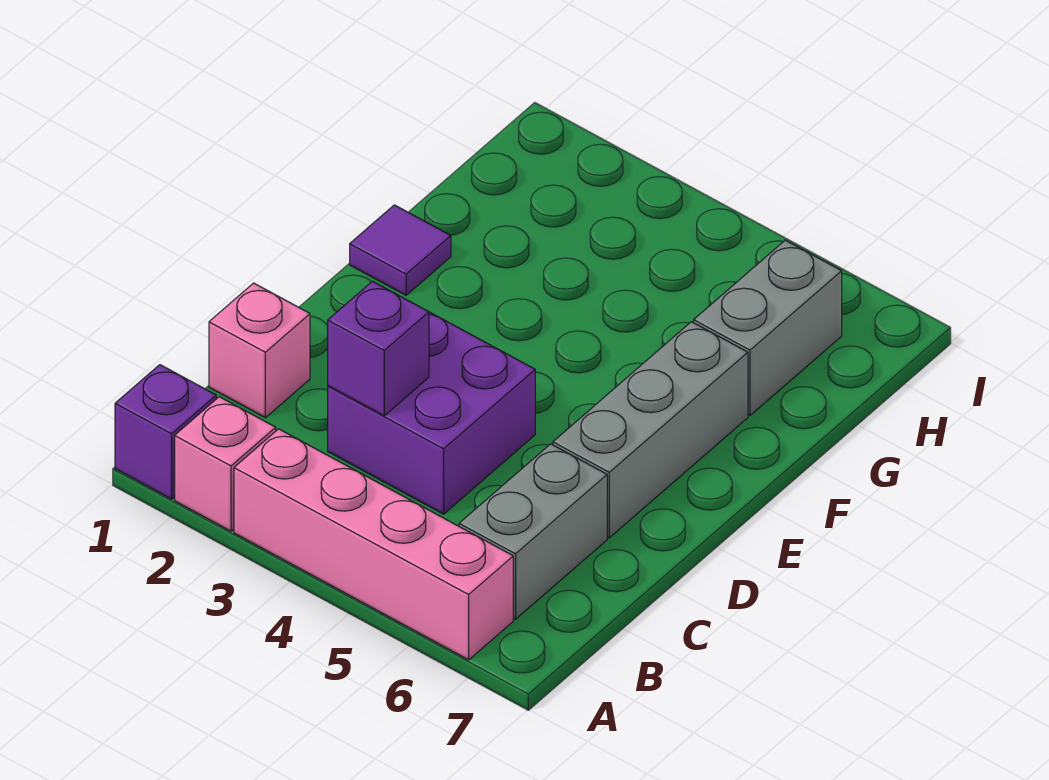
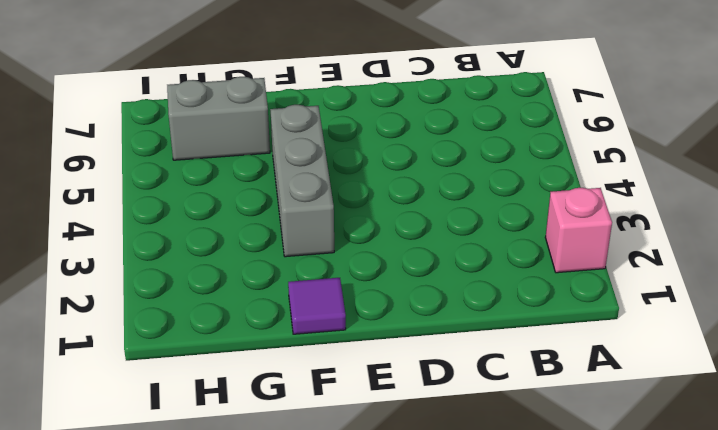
grey brick F3:F5 level 1 -> grey brick D6:F6 level 1
none -> purple brick A1 level 1
none -> pink brick A3:A6 level 1

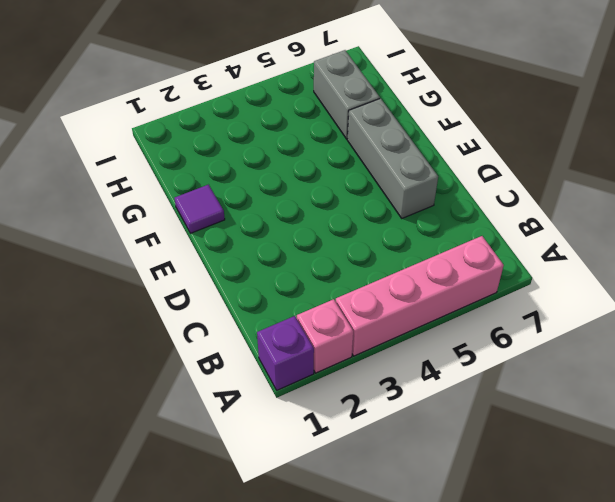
none -> grey brick B6:C6 level 1
none -> pink brick C1 level 1

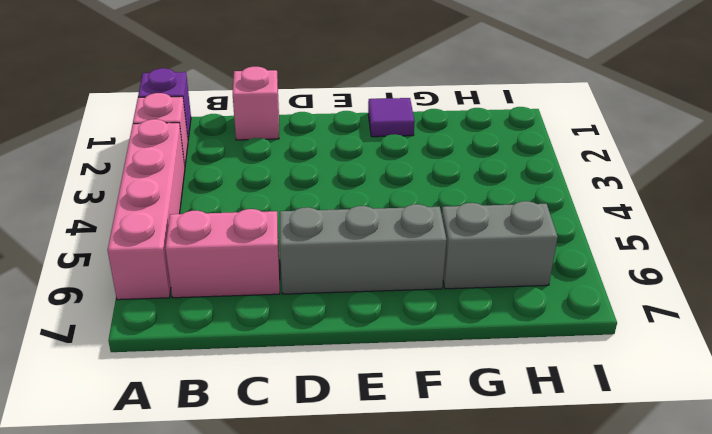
pink brick B6:C6 level 1 -> grey brick B6:C6 level 1
none -> purple brick C3:D4 level 1
none -> purple brick C3 level 2

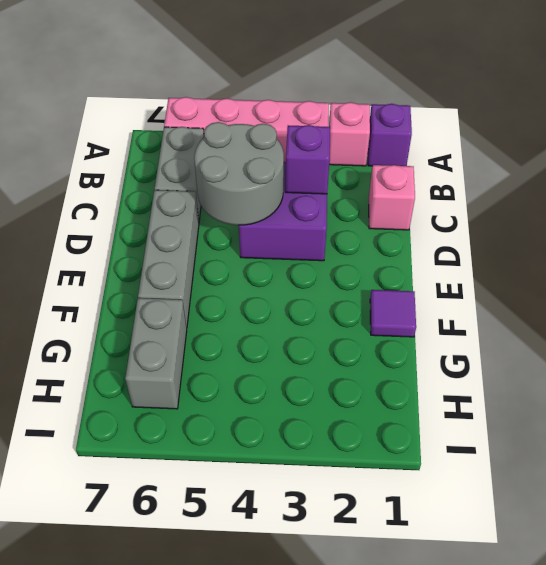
grey round brick C4:D5 level 2 -> none

